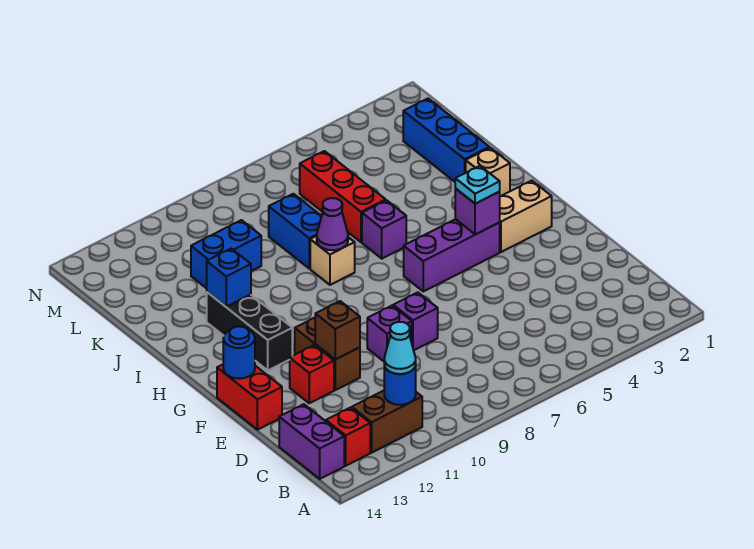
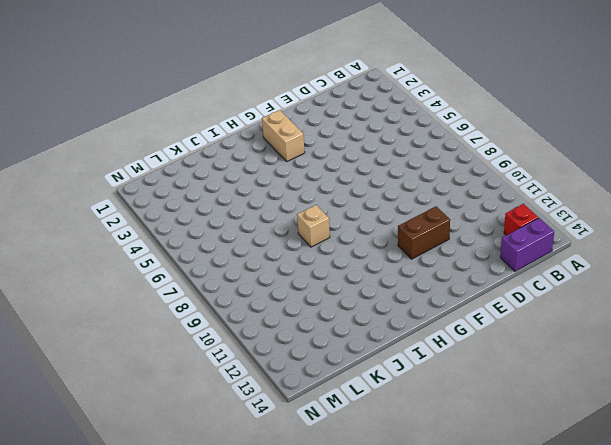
none -> brown brick B11:B12 level 1
none -> purple brick E8 level 1
none -> purple brick E9 level 1

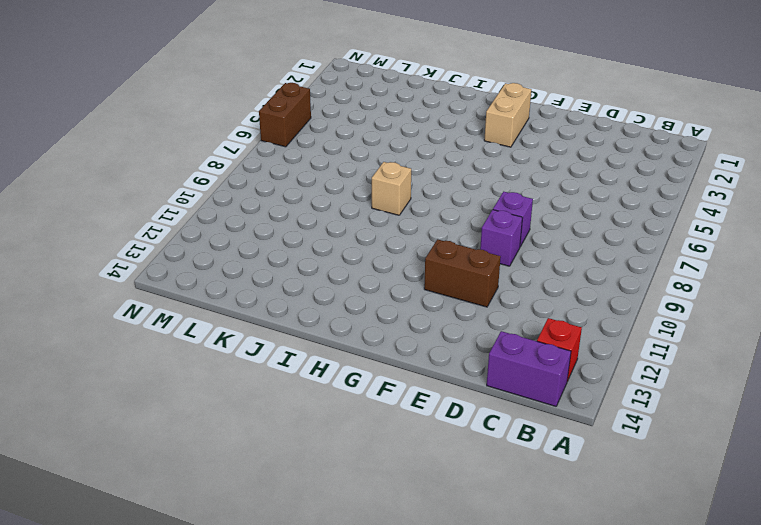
brown brick N5:N6 level 1 -> brown brick B11:B12 level 1
none -> red brick E12 level 1
none -> red brick E14:F14 level 1
none -> purple brick G4:G6 level 1

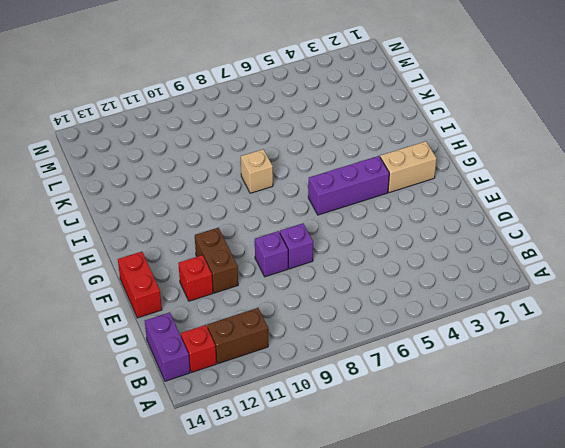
none -> black brick G12:I12 level 1
none -> tan brick I2 level 1
none -> purple brick I6 level 1

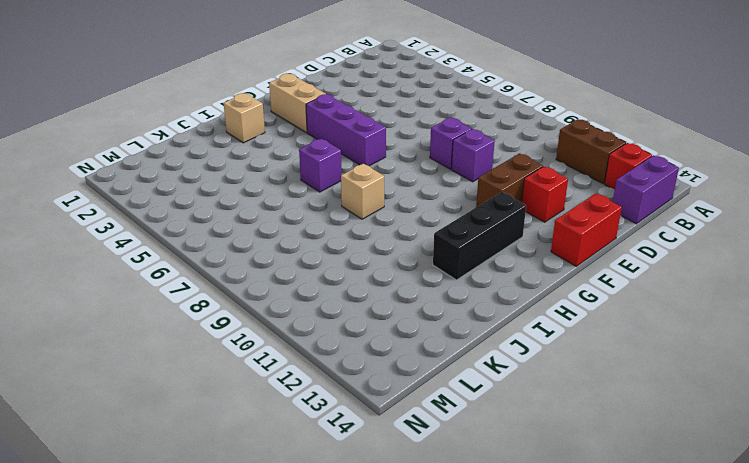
none -> blue brick J2:L2 level 1
none -> red brick J6:L6 level 1
none -> blue brick J8:K8 level 1

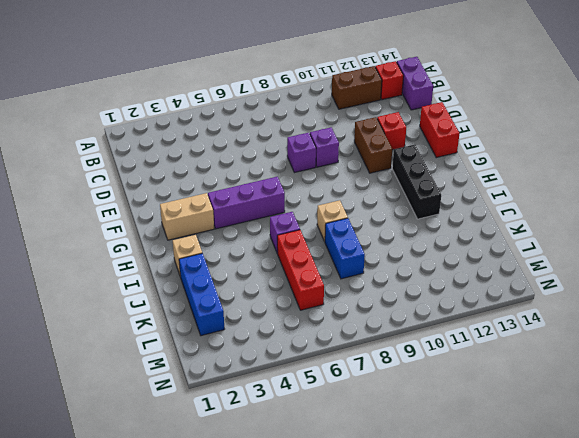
none -> blue brick K10:K11 level 1
none -> blue round brick B11 level 2
none -> brown brick E11 level 2

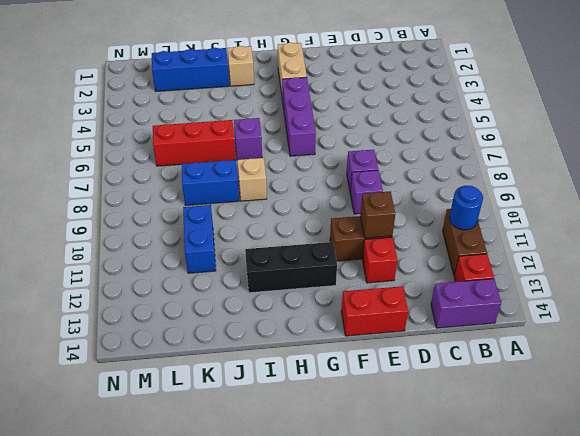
none -> blue round brick F14 level 2
none -> purple brick G4 level 2
none -> purple cone I8 level 2

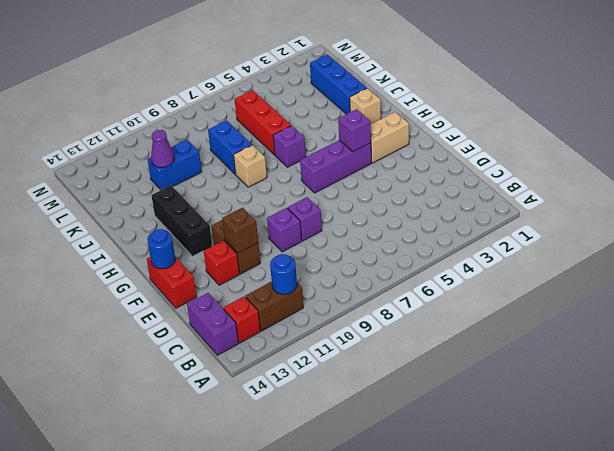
purple cone K11 level 2 -> purple cone I8 level 2
none -> blue brick I12 level 2
none -> cyan cone B11 level 3
none -> cyan plate G4 level 3

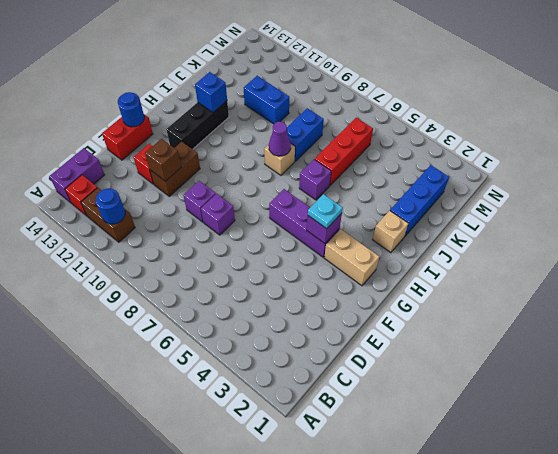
none -> cyan cone B11 level 3

